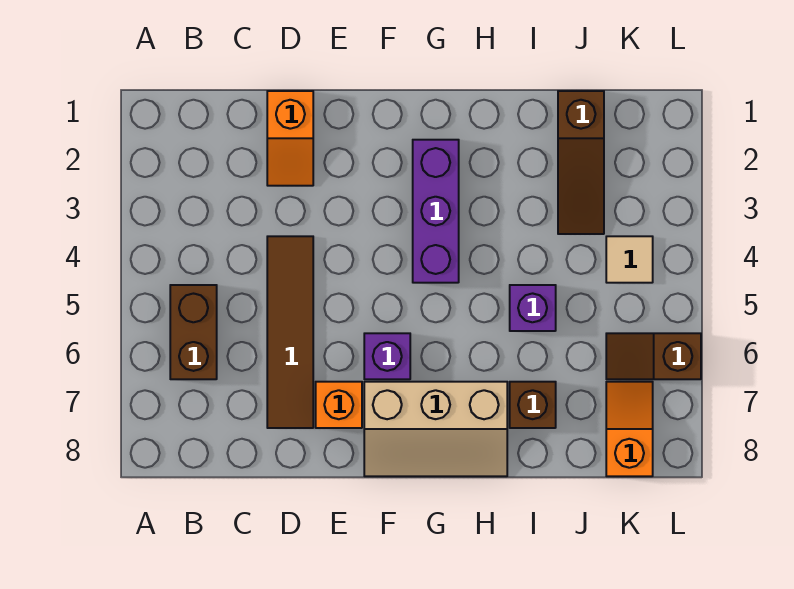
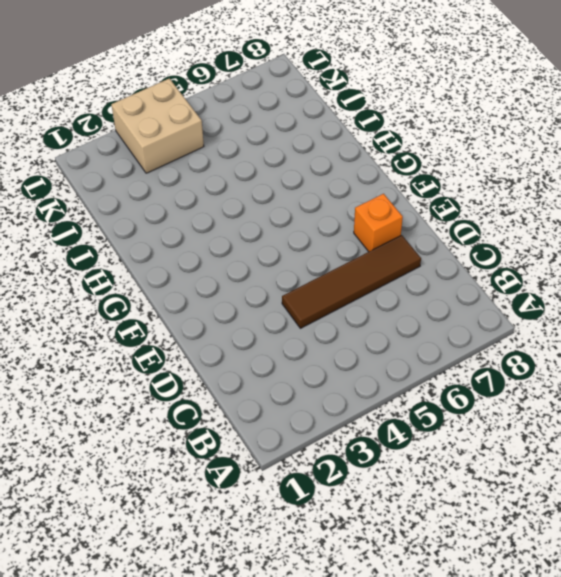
tan brick K3:L4 level 1 -> tan tile K4 level 1
none -> brown brick B5:B6 level 1
none -> orange slope D1:D2 level 1 top 1
none -> purple brick F6 level 1

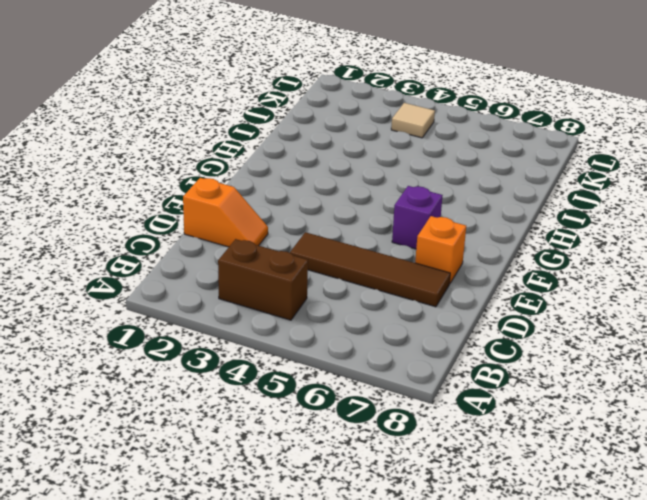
brown brick B3:B4 level 1 -> brown brick B5:B6 level 1
none -> tan slope F7:H8 level 1 top 7
none -> purple brick G2:G4 level 1
none -> purple brick I5 level 1

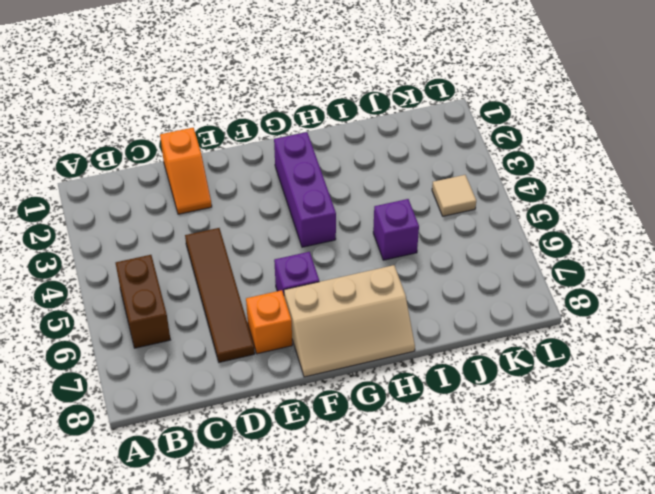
none -> brown brick I7 level 1
none -> brown slope J1:J3 level 1 top 1
none -> brown slope K6:L6 level 1 top L

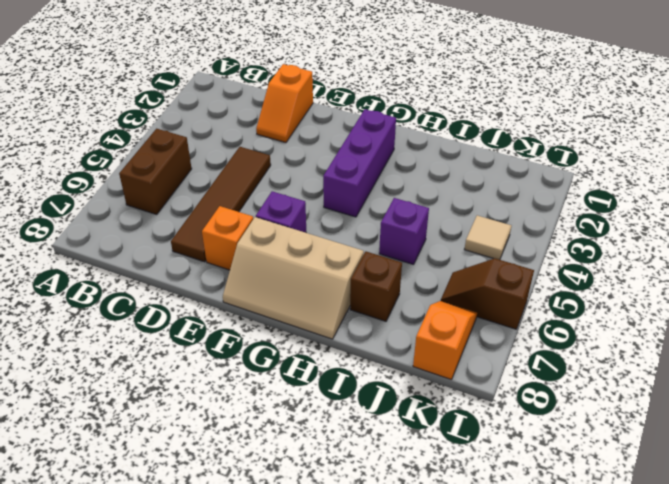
none -> brown slope J1:J3 level 1 top 1

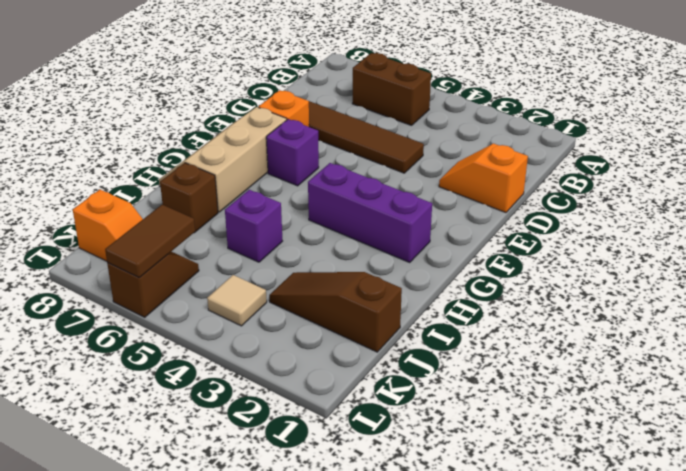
brown tile K6:L6 level 2 -> none

